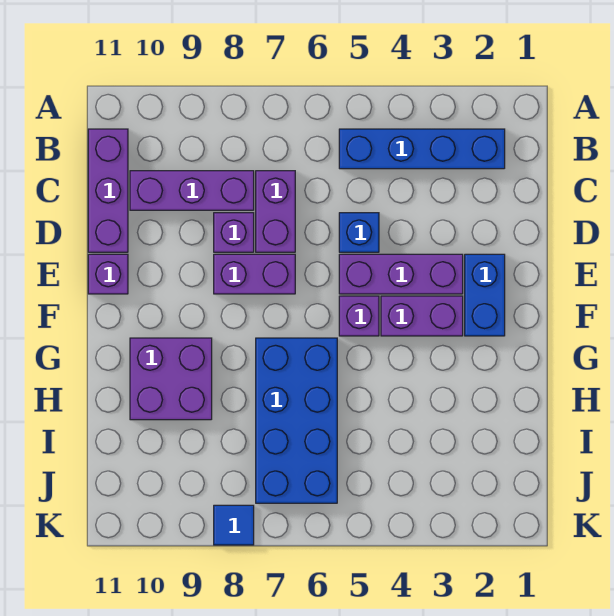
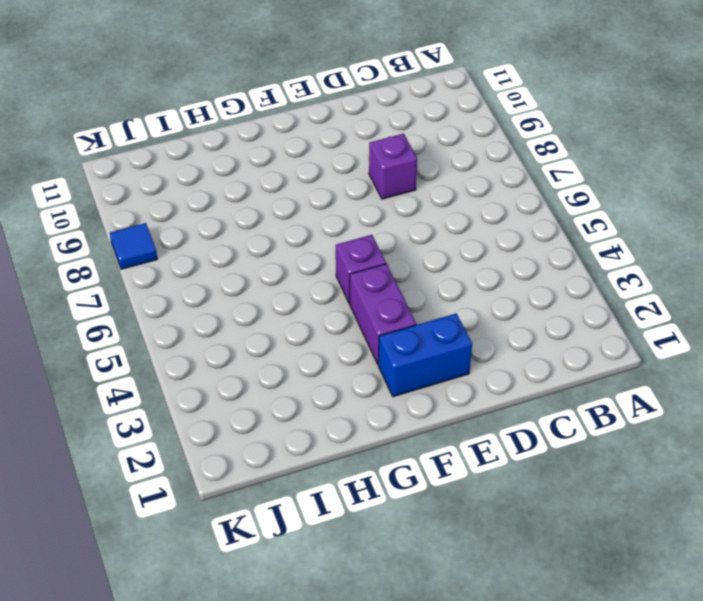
none -> blue brick B2:B5 level 1
none -> purple brick B11:D11 level 1
none -> purple brick C7:D7 level 1

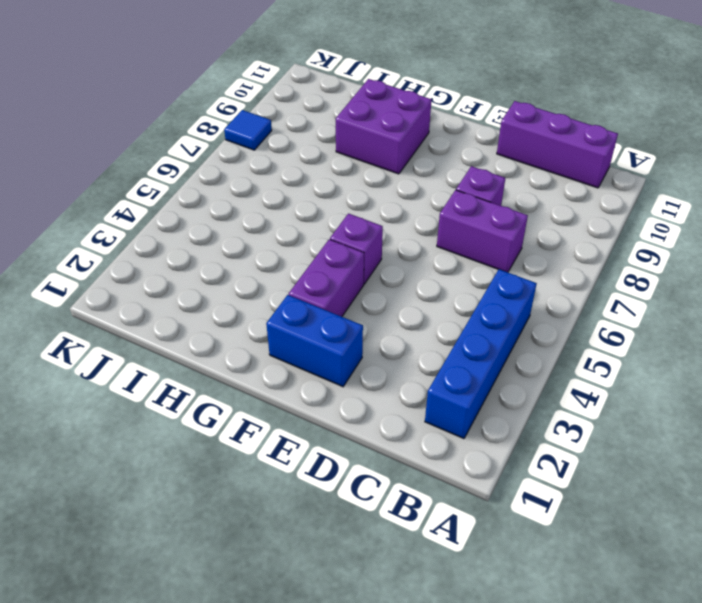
none -> purple brick C8:C10 level 1
none -> blue brick D5 level 1
none -> purple brick E3:E5 level 1

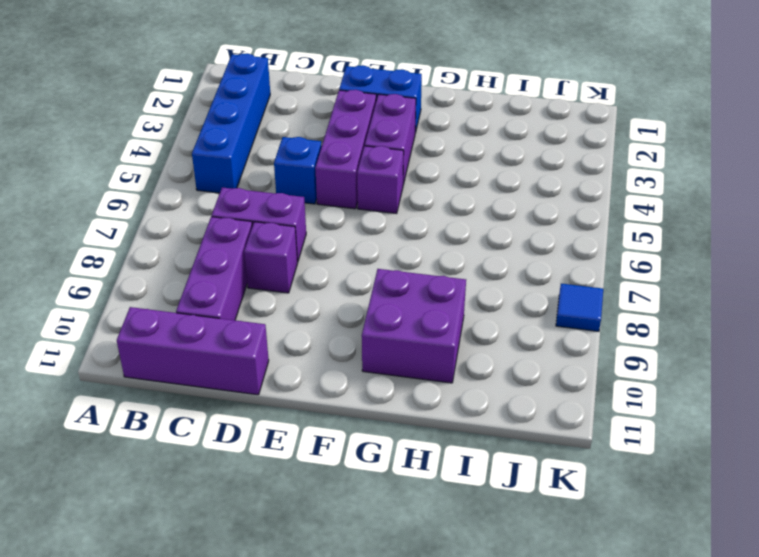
none -> purple brick E7:E8 level 1
none -> purple brick E11 level 1
none -> blue brick G6:J7 level 1

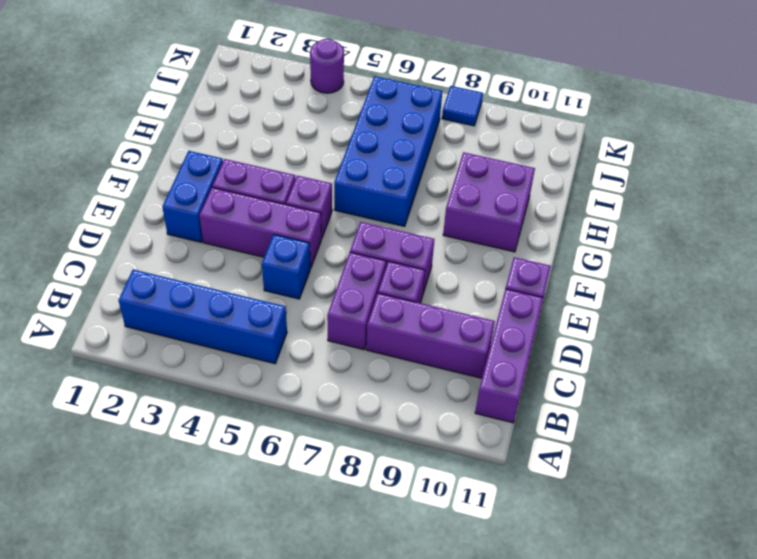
purple round brick K4 level 1 -> none

